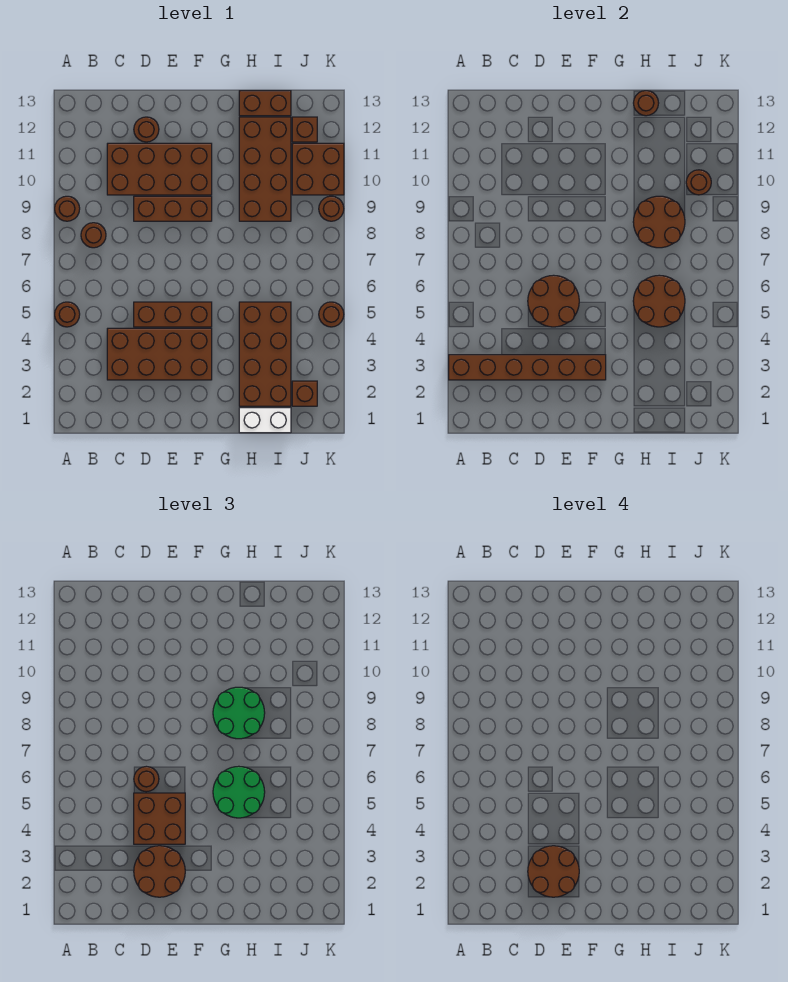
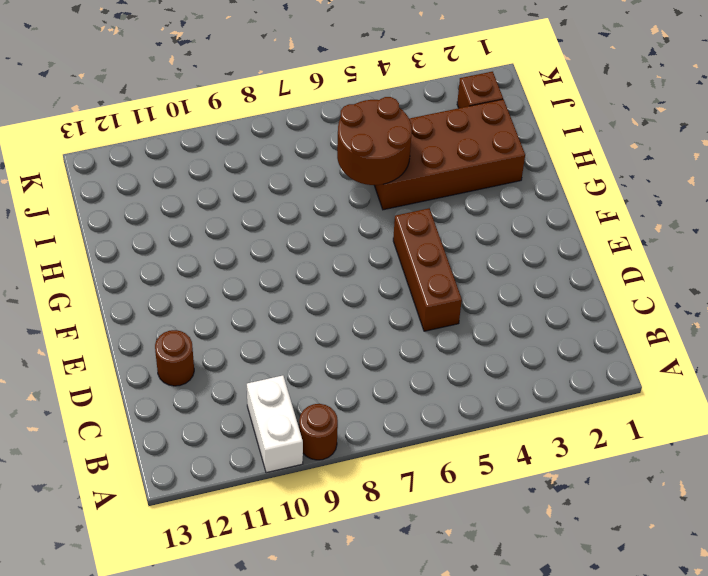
white brick A10:B10 level 1 -> white brick H1:I1 level 1
none -> brown round brick A5 level 1
none -> brown round brick B8 level 1
none -> brown brick C3:F4 level 1

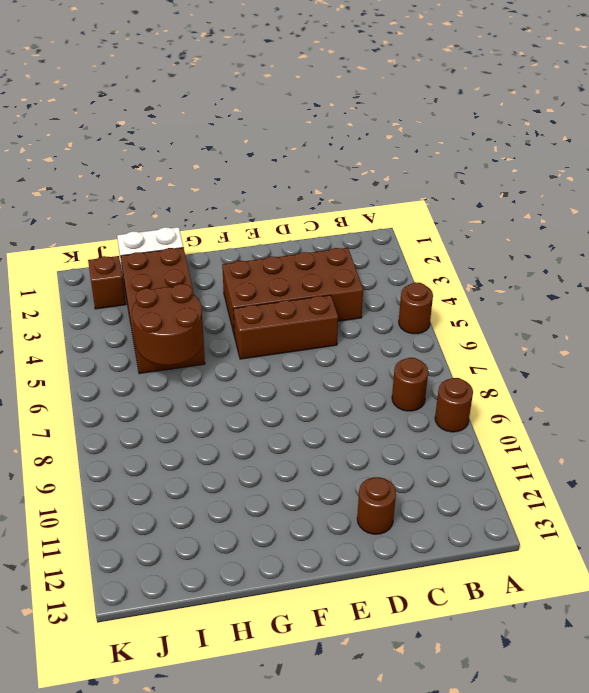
none -> brown brick C10:F11 level 1
none -> brown brick D9:F9 level 1
none -> brown brick H9:I12 level 1

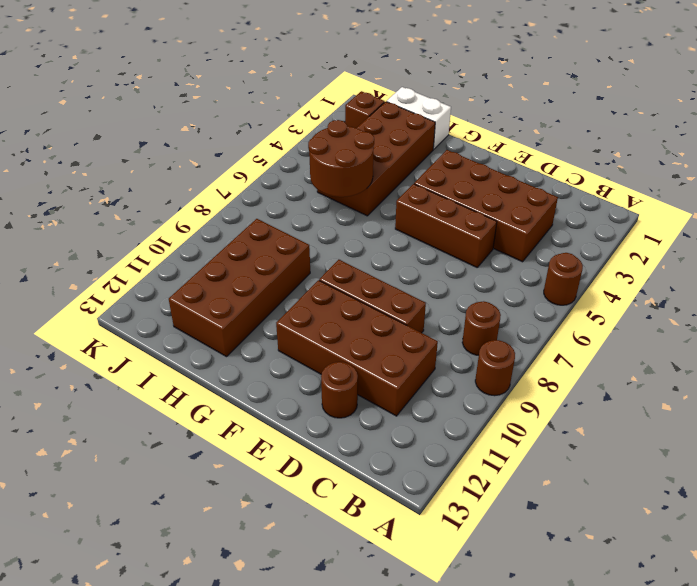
none -> brown brick H13:I13 level 1
none -> brown brick J10:K11 level 1
none -> brown brick J12 level 1

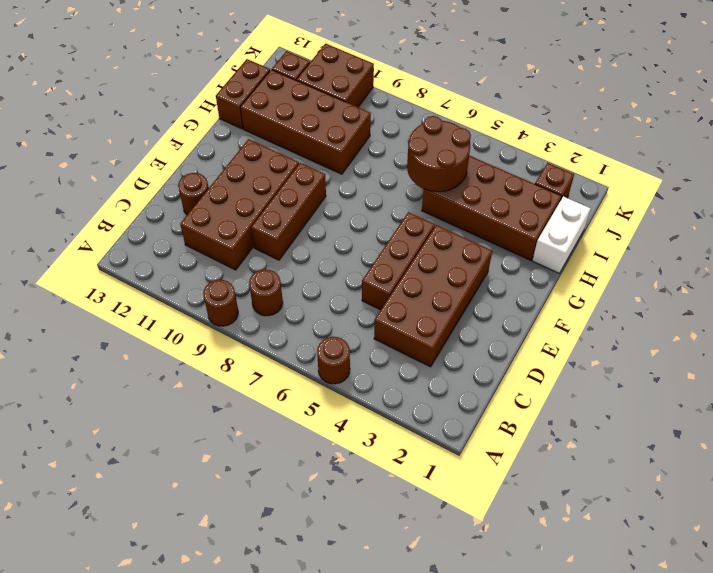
none -> brown round brick K5 level 1
none -> brown round brick K9 level 1
none -> brown brick A3:F3 level 2

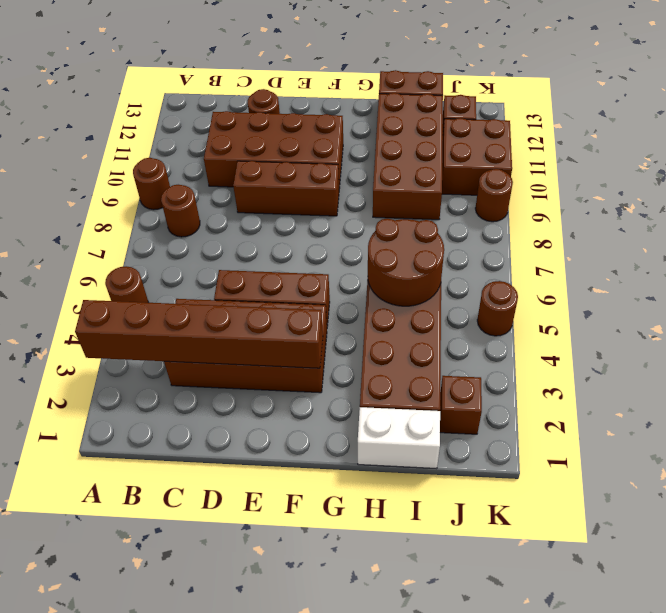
none -> brown round brick D5:E6 level 2
none -> brown round brick H8:I9 level 2
none -> brown round brick H13 level 2

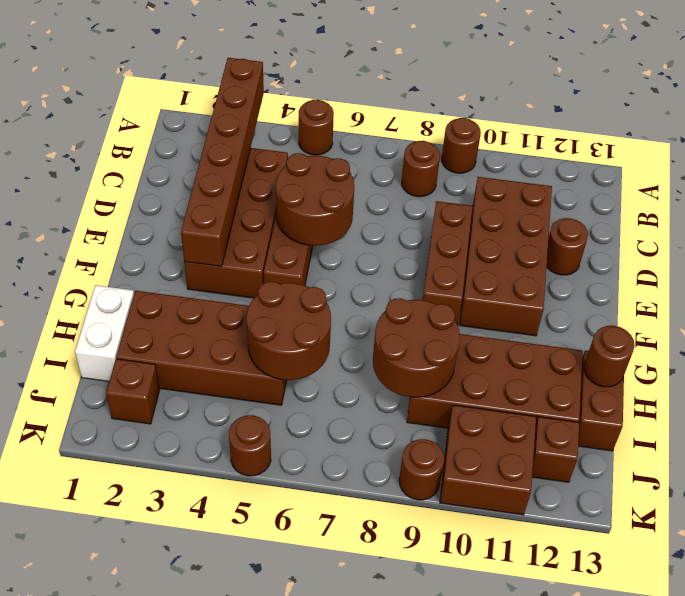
none -> brown round brick J10 level 2
none -> brown round brick D2:E3 level 3
none -> brown brick D4:E5 level 3

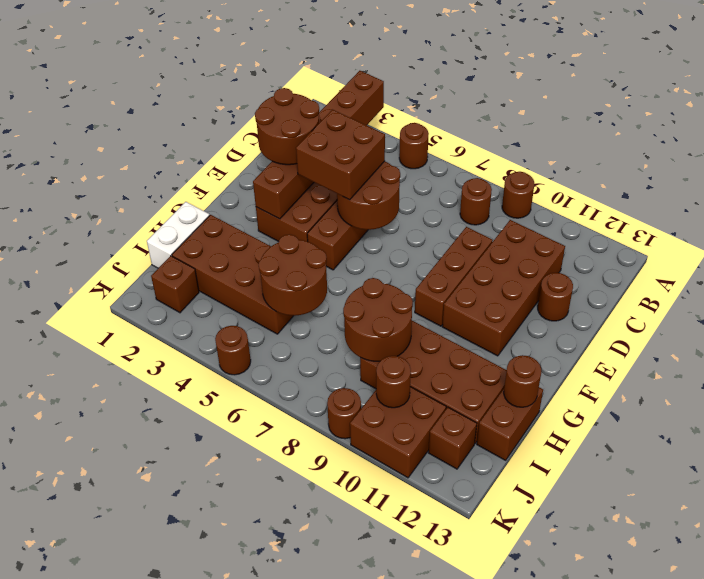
none -> brown round brick D6 level 3
none -> green round brick G5:H6 level 3
none -> green round brick G8:H9 level 3

